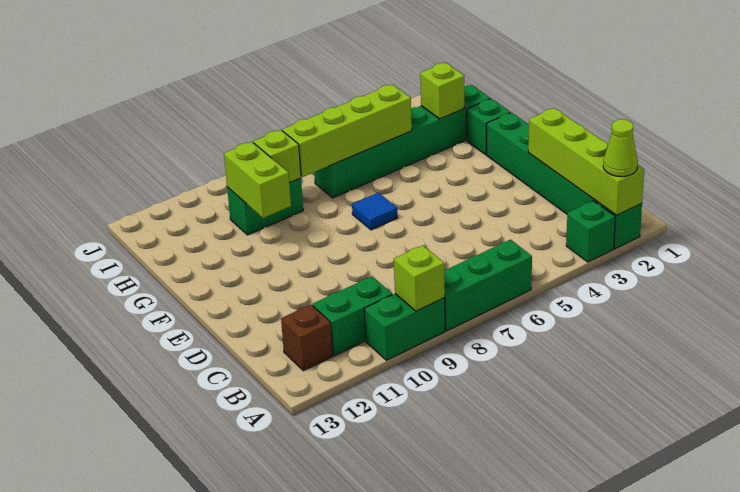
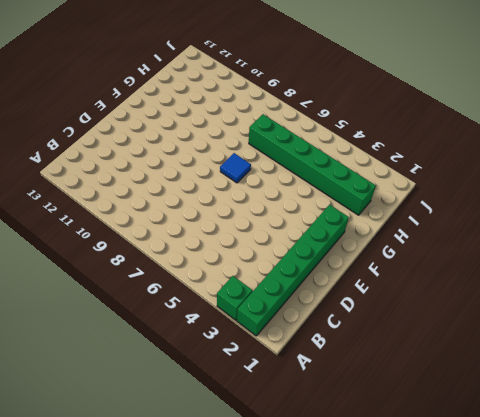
none -> green brick A6:A8 level 1
none -> green brick A9:A10 level 1
none -> green brick B10:B11 level 1

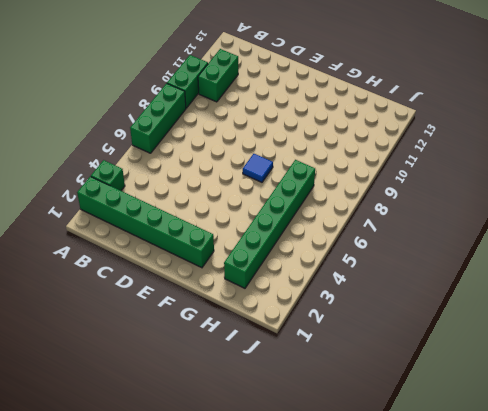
none -> brown brick B12 level 1
none -> green brick G2 level 1
none -> green brick H9:H10 level 1

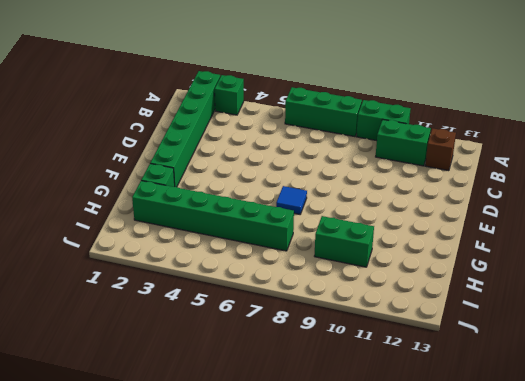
none -> lime brick A2:D2 level 2
none -> lime brick A9 level 2
none -> lime brick G10:H10 level 2

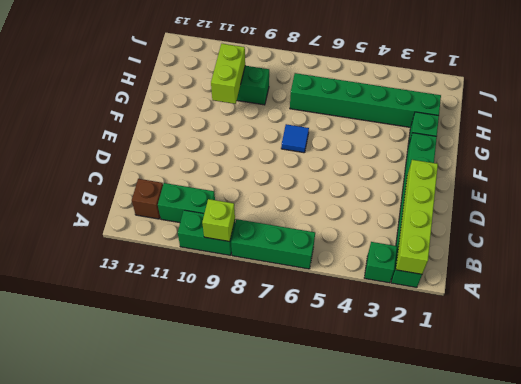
none -> lime brick H3 level 2
none -> lime brick H5:H8 level 2
none -> lime brick H9 level 2

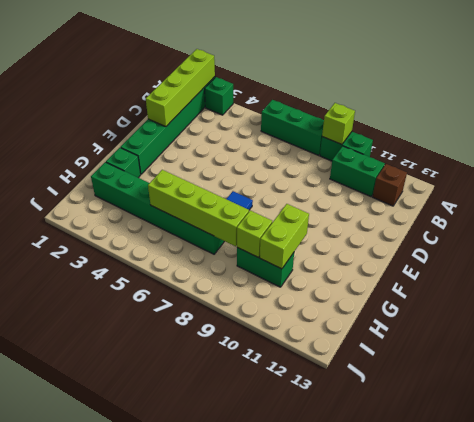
none -> lime brick H3 level 2
none -> lime cone A2 level 3

